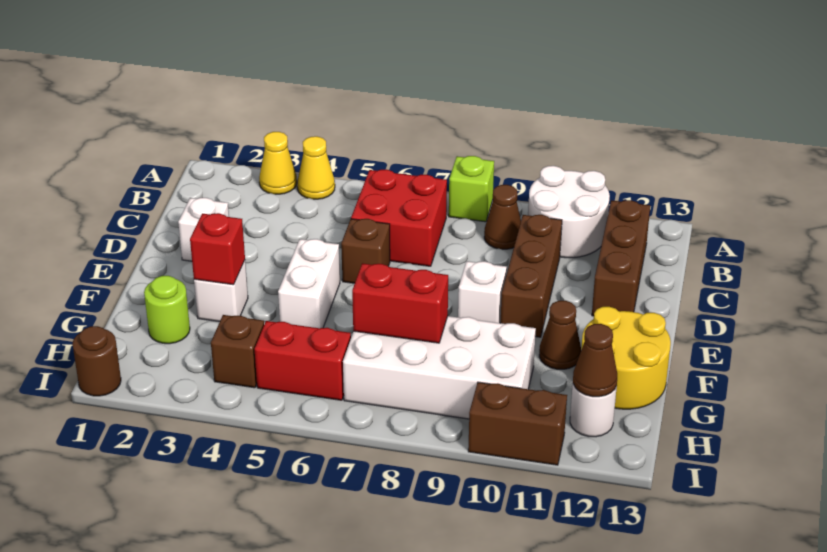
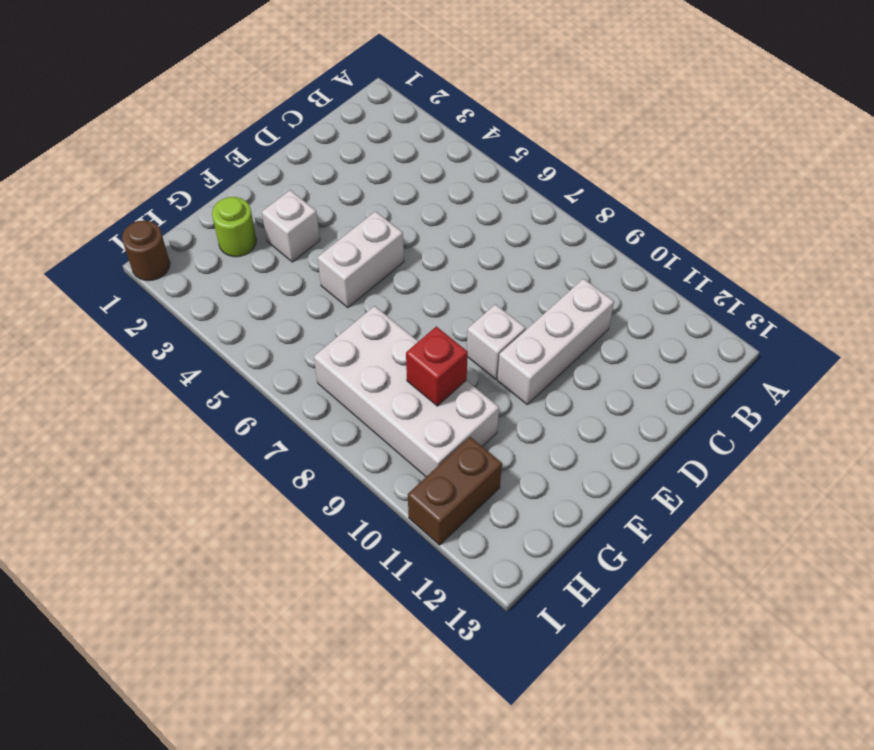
white brick C10:E10 level 1 -> brown brick C10:E10 level 1
red brick G9 level 2 -> red brick F3 level 2
brown brick H11:I11 level 1 -> brown brick I10:I11 level 1
none -> yellow cone A3 level 1
none -> yellow cone A4 level 1
none -> lime brick A8 level 1

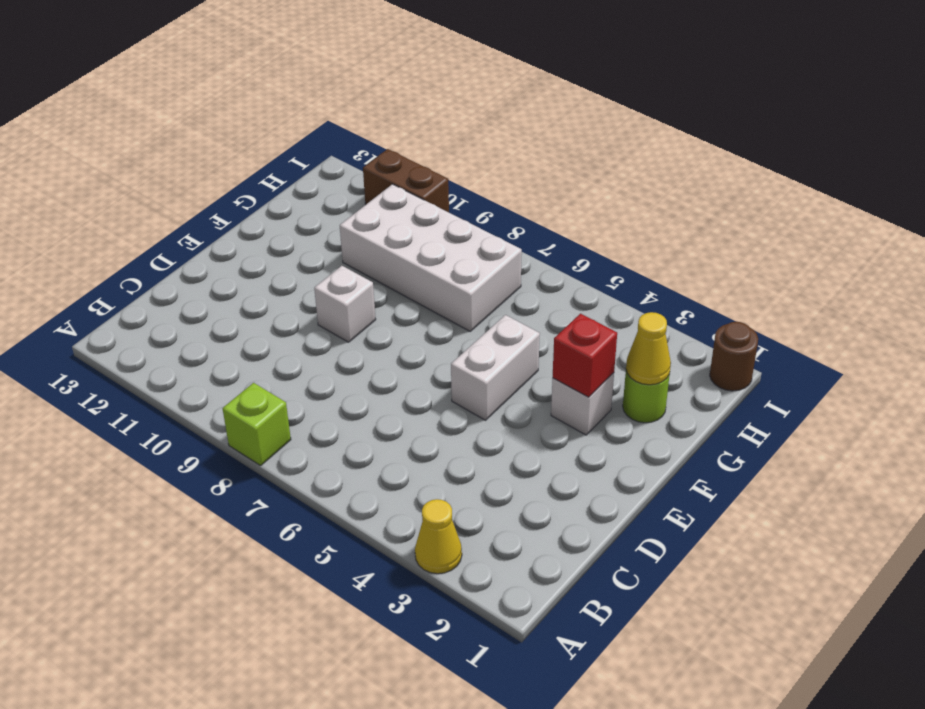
yellow cone G2 level 2 -> yellow cone A4 level 1
none -> white round brick A10:B11 level 1
none -> red brick B6:C7 level 1
none -> brown cone B9 level 1

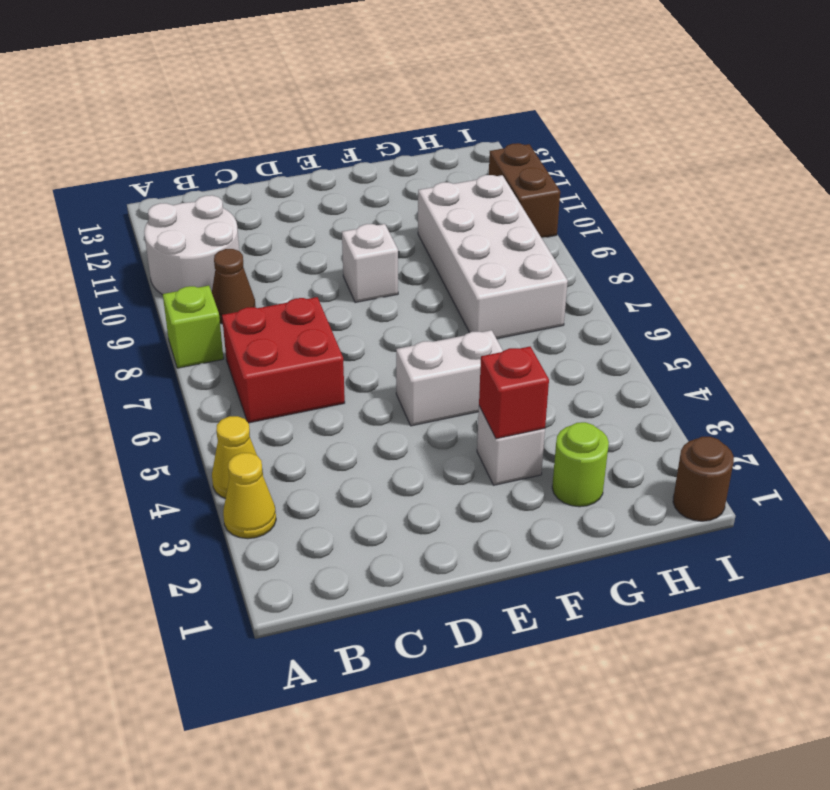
none -> brown brick B12:D12 level 1
none -> brown brick C10:E10 level 1
none -> white brick D2 level 1

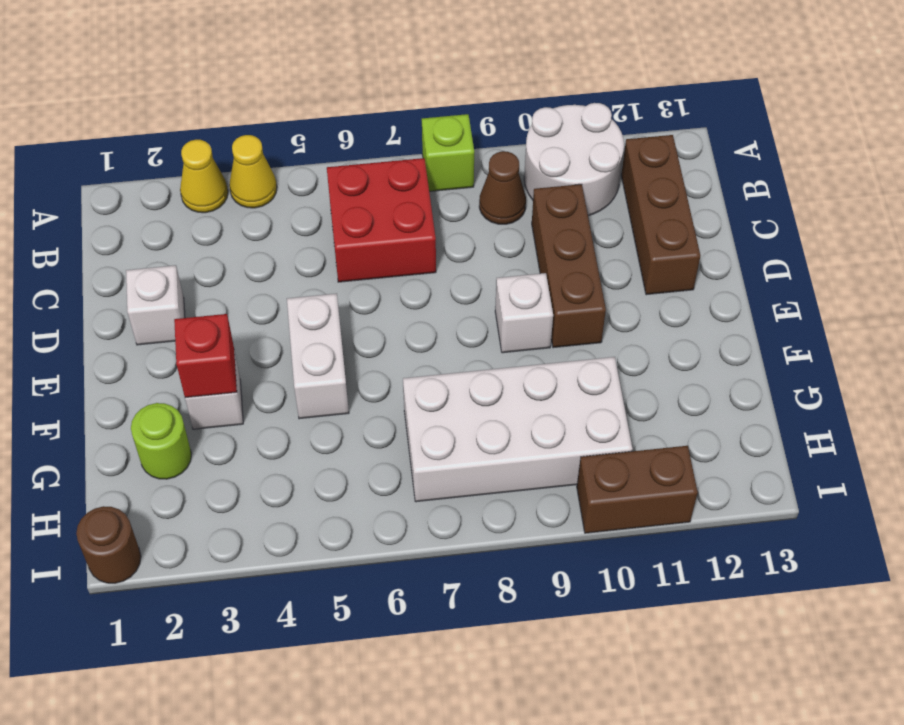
none -> brown brick D6 level 1
none -> brown cone F11 level 1
none -> yellow round brick F12:G13 level 1

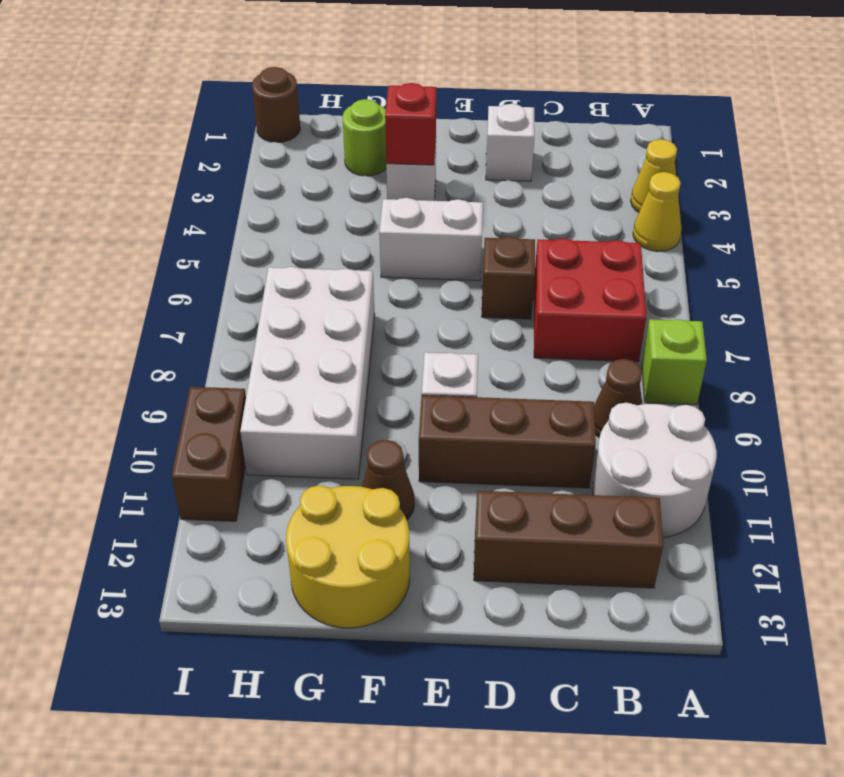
none -> brown brick H4 level 1
none -> red brick H5:H6 level 1
none -> white round brick H12 level 1

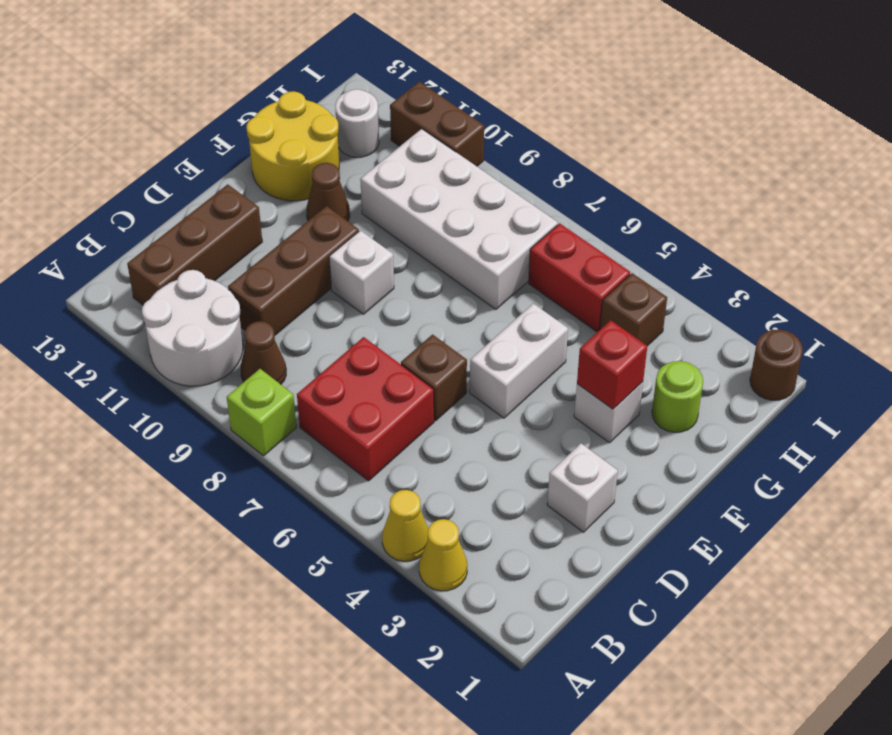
none -> red brick G7:G8 level 2
none -> brown cone H12 level 2

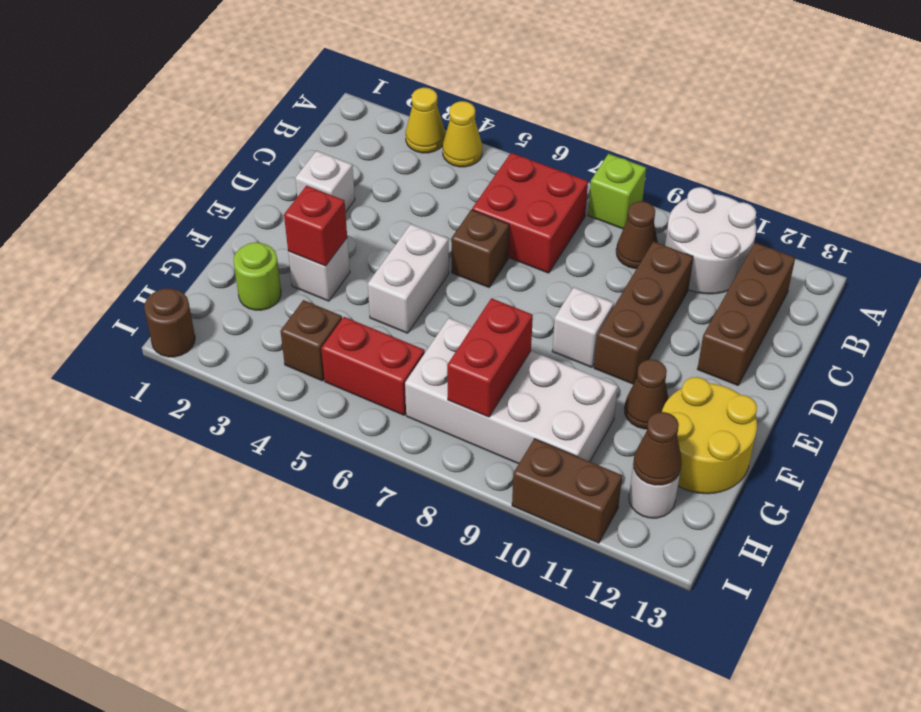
red brick G8:H8 level 2 -> red brick G7:G8 level 2

